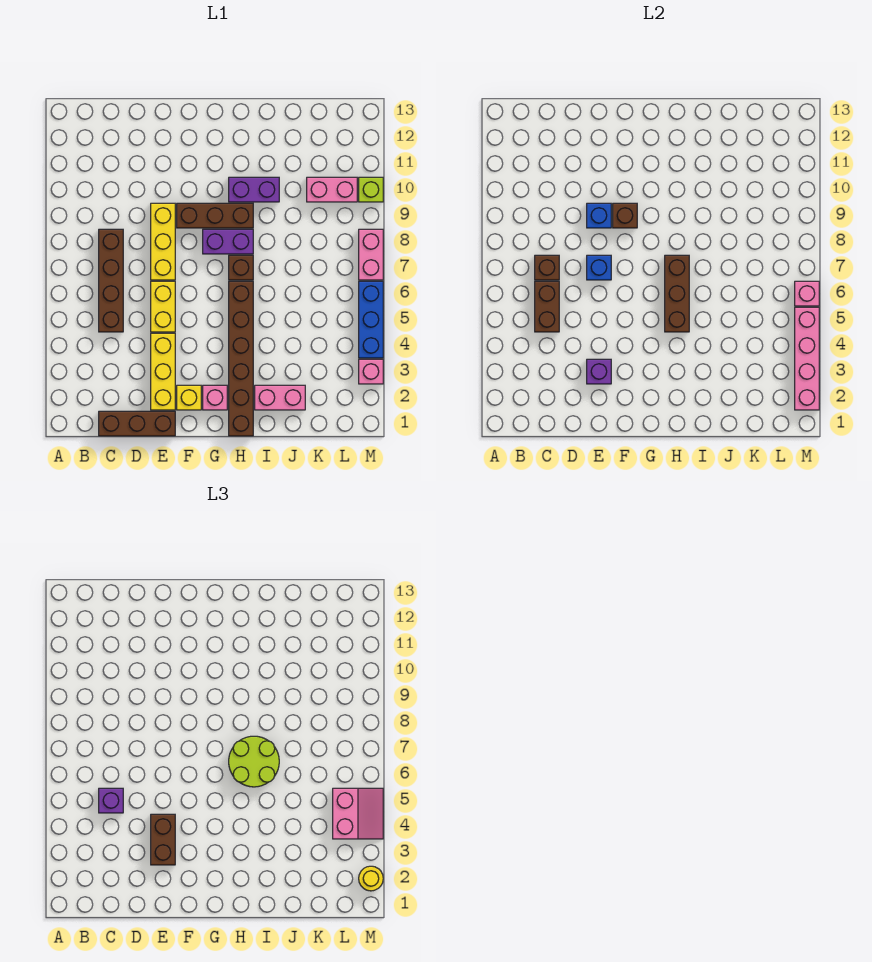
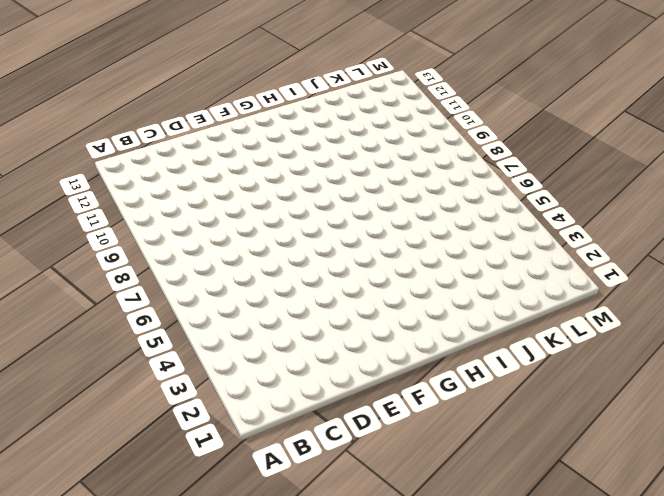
none -> brown brick C1:E1 level 1
none -> brown brick C5:C8 level 1
none -> yellow brick E2:E4 level 1
none -> yellow brick E5:E6 level 1

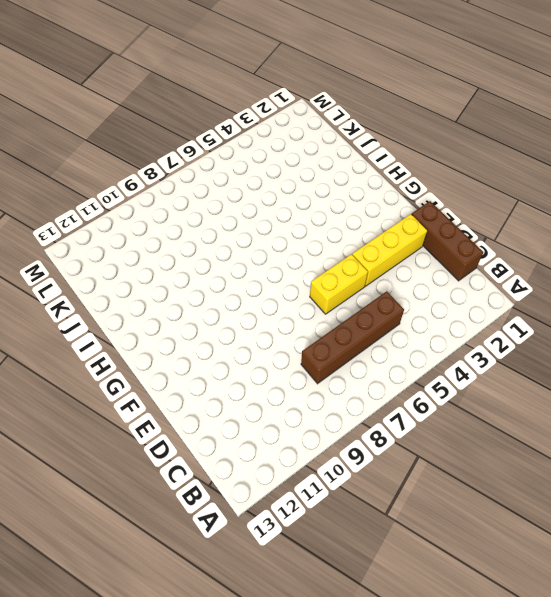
none -> yellow brick E7:E9 level 1
none -> yellow brick F2 level 1
none -> brown brick F9:H9 level 1
none -> pink brick G2 level 1

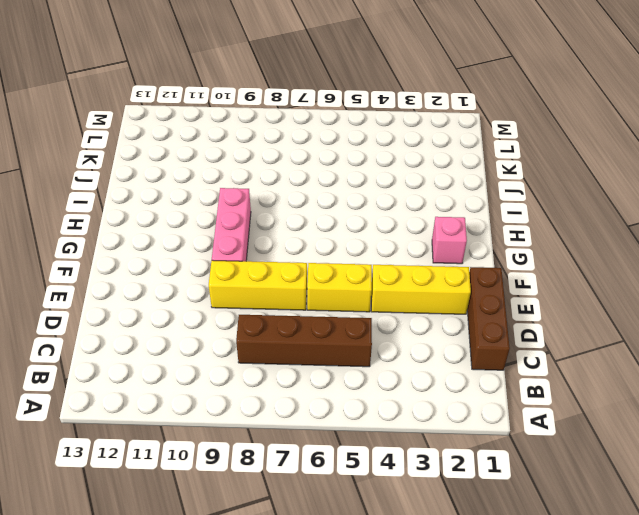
pink brick F9:H9 level 1 -> brown brick F9:H9 level 1
none -> yellow brick F2 level 1
none -> purple brick G8:H8 level 1
none -> brown brick H1:H6 level 1
none -> brown brick H7 level 1

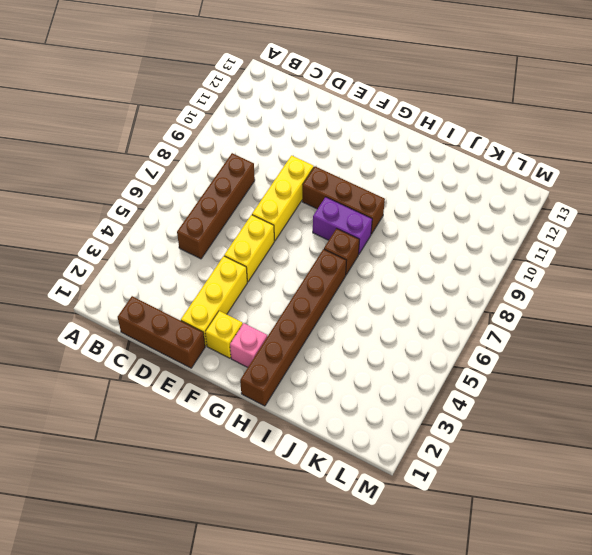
none -> purple brick H10:I10 level 1
none -> pink brick I2:J2 level 1
none -> pink brick K10:L10 level 1
none -> pink brick M3 level 1

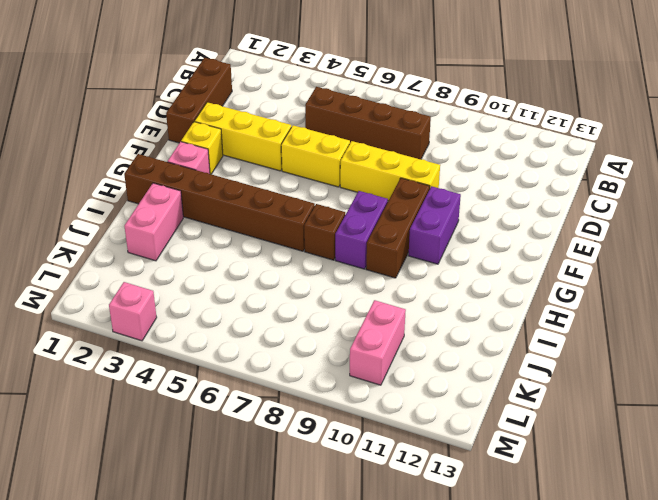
purple brick F10:G10 level 1 -> purple brick H10:I10 level 1
none -> blue brick M4:M6 level 1
none -> pink brick M7:M8 level 1
none -> lime brick M10 level 1
none -> brown brick C5:C6 level 2

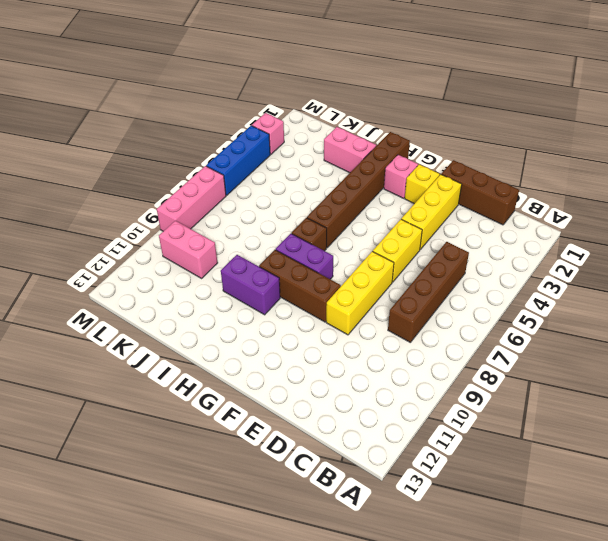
pink brick M7:M9 level 1 -> pink brick M7:M8 level 1
none -> lime brick M10 level 1
none -> brown brick C5:C6 level 2
none -> brown brick C7 level 2
none -> purple brick E3 level 2

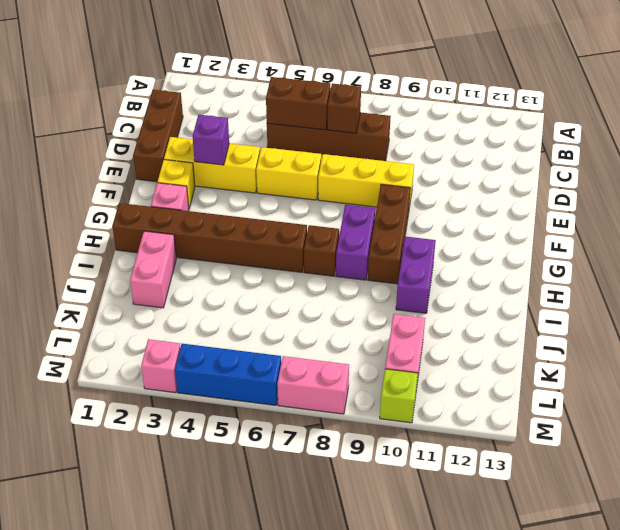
none -> blue brick E7 level 2
none -> blue brick E9 level 2
none -> brown brick F9 level 2
none -> brown brick H5:H7 level 2

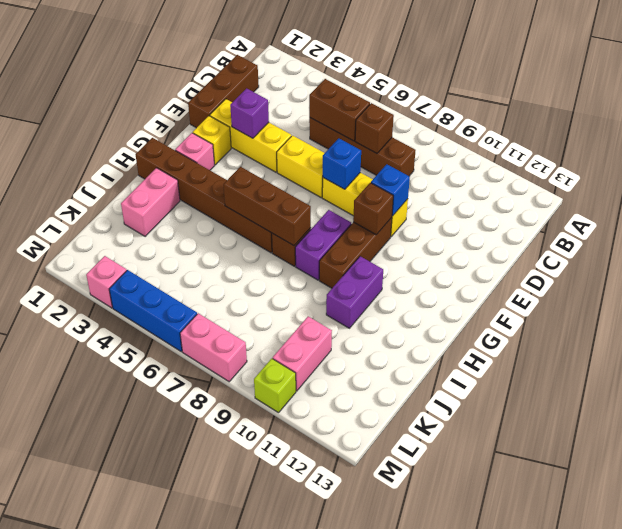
none -> pink brick M2:M5 level 2
none -> pink brick M6 level 2
none -> purple brick C5 level 3
none -> brown brick E3:E4 level 3

